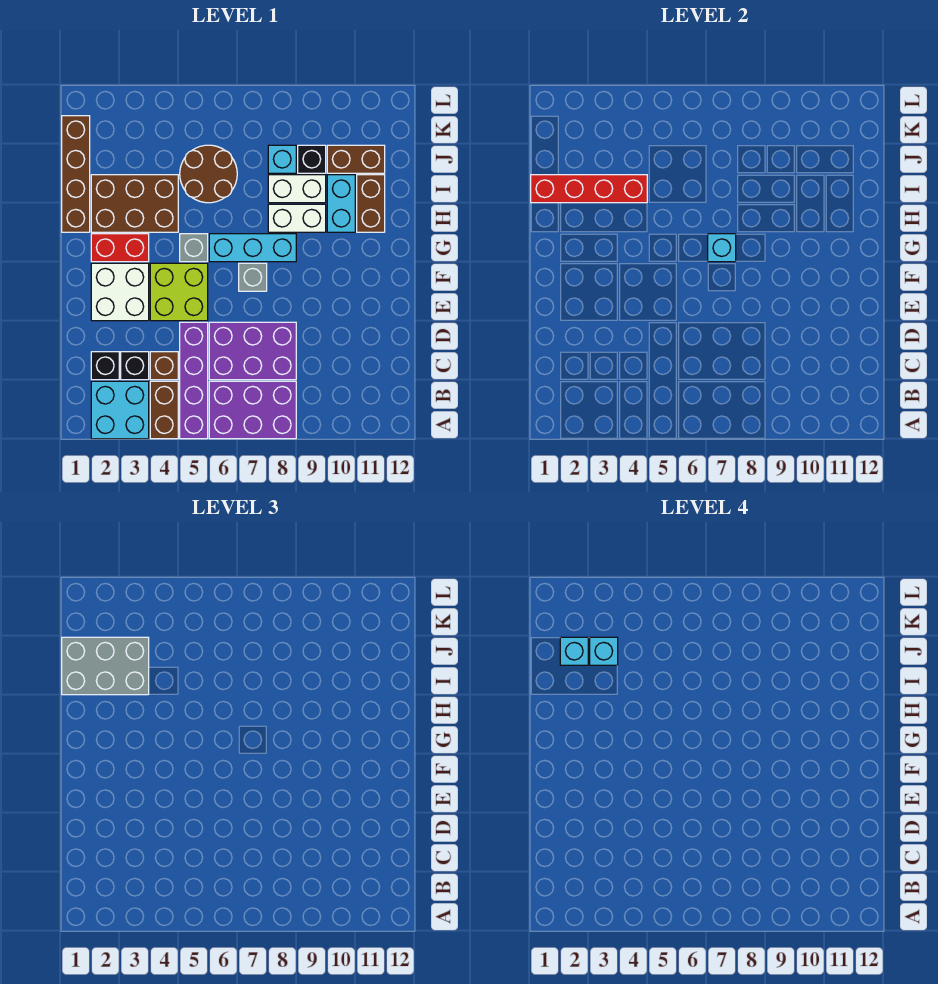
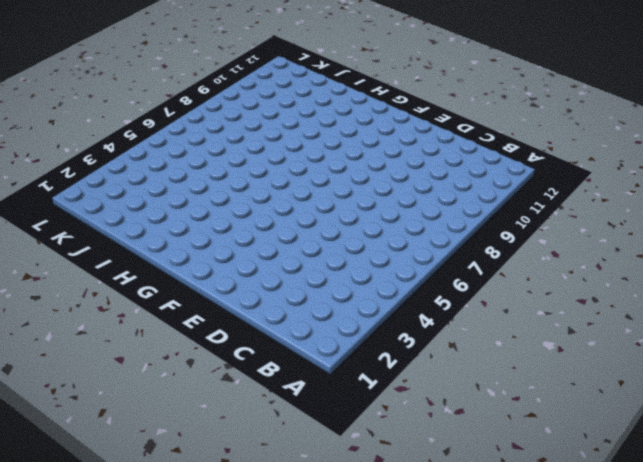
none -> cyan brick A2:B3 level 1
none -> brown brick A4:B4 level 1
none -> purple brick A5:D5 level 1

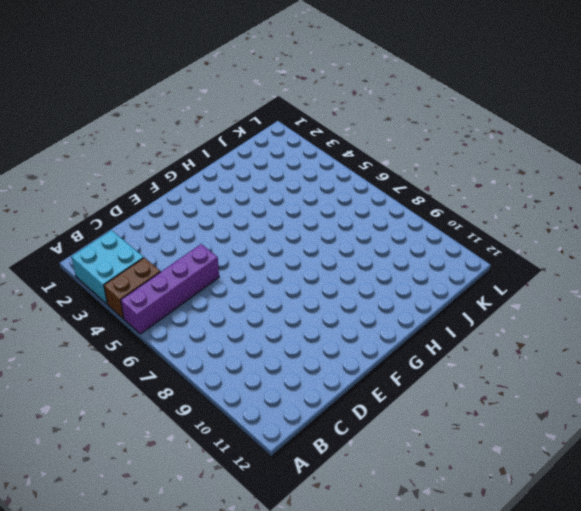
none -> purple brick A6:B8 level 1
none -> black brick C2 level 1
none -> black brick C3 level 1

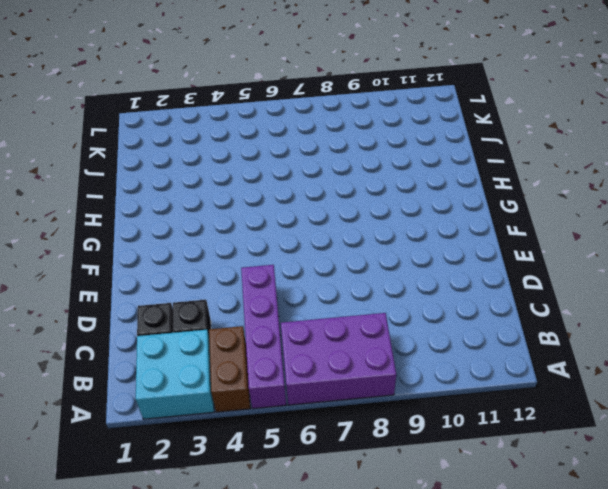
none -> brown brick C4 level 1
none -> purple brick C6:D8 level 1
none -> white brick E2:F3 level 1

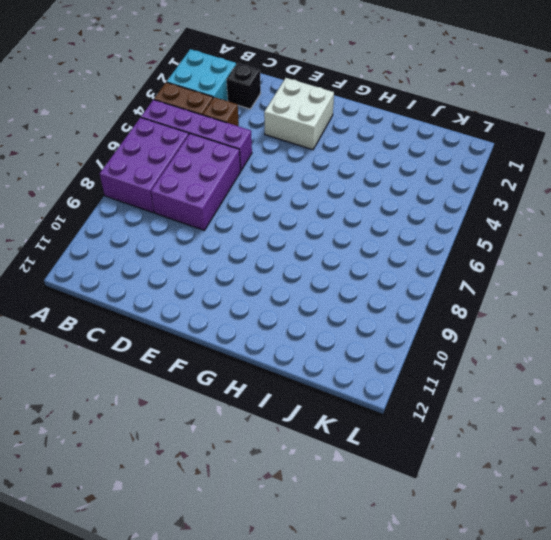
none -> black brick C3 level 1
none -> lime brick E4:F5 level 1
none -> grey brick F7 level 1

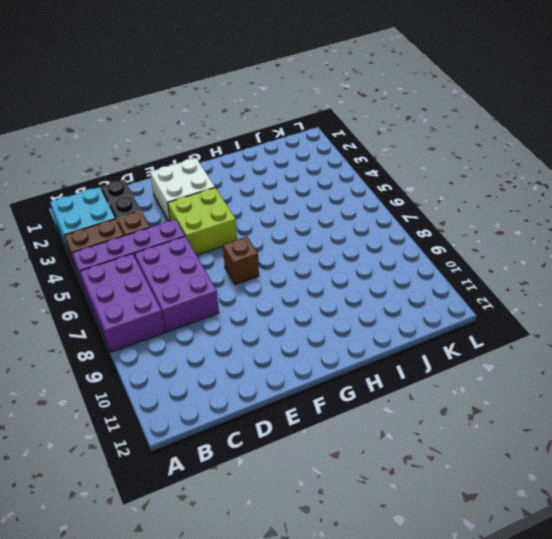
brown brick F7 level 1 -> grey brick F7 level 1
none -> red brick G2:G3 level 1
none -> grey brick G5 level 1
none -> cyan brick G6:G8 level 1

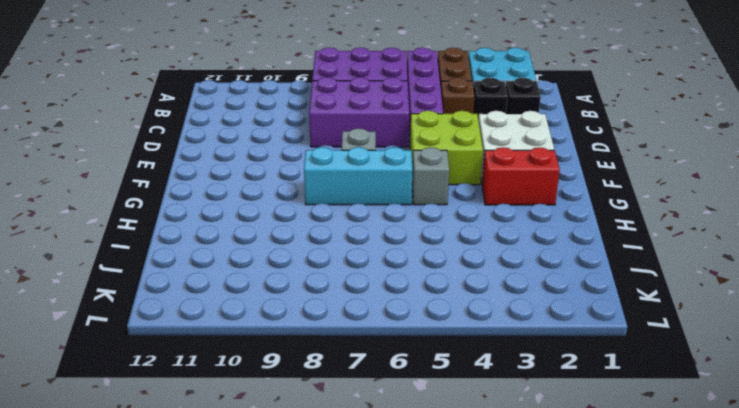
none -> brown brick H1:K1 level 1
none -> brown brick H2:I4 level 1
none -> white brick H8:H9 level 1

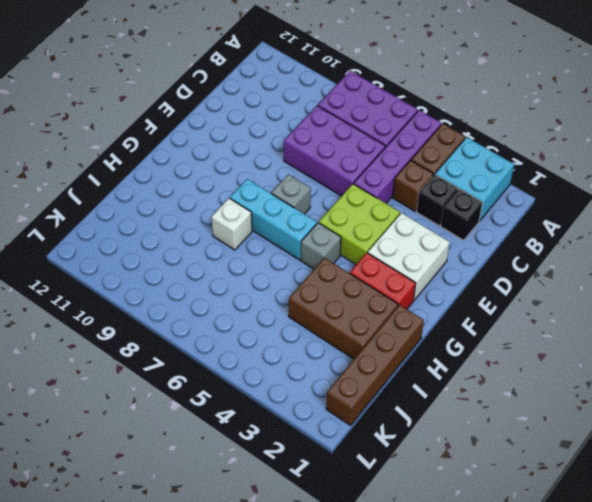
white brick H8 level 1 -> white brick H8:H9 level 1
none -> cyan brick H10:I10 level 1
none -> brown brick H11:I11 level 1
none -> brown round brick I5:J6 level 1

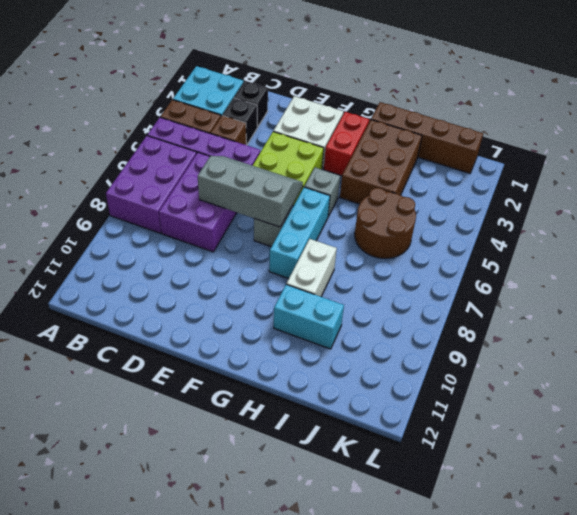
grey slope D6:F7 level 2 top 7 -> none
none -> brown brick H11:I11 level 1
none -> white brick I8:I9 level 1
none -> cyan brick J8 level 1

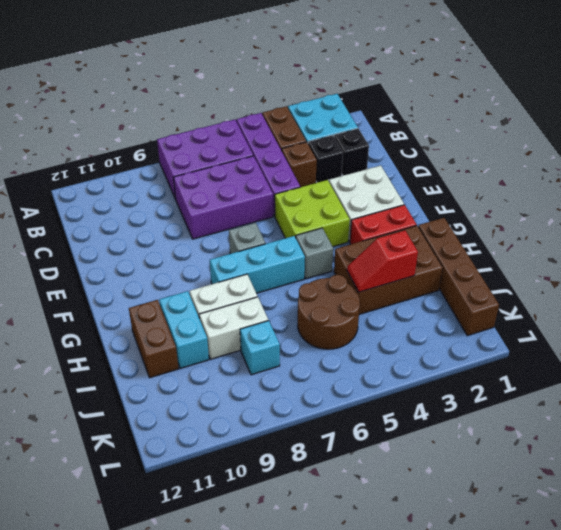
red slope I3:I4 level 2 top 3 -> red brick I1:I4 level 2
none -> black brick J9 level 1
none -> brown brick J10:J11 level 1
none -> cyan brick G7 level 2

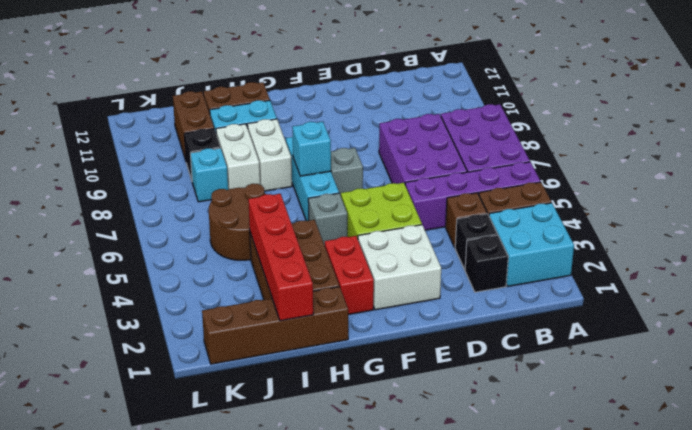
none -> grey brick I1:J3 level 3
none -> cyan brick J2 level 4
none -> cyan brick J3 level 4

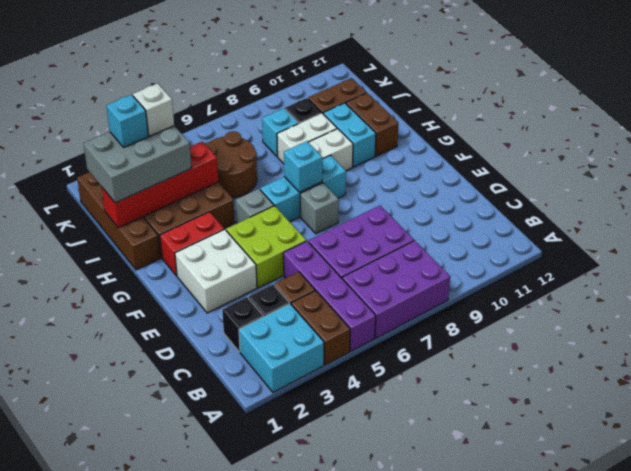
white brick J3 level 4 -> cyan brick J3 level 4

